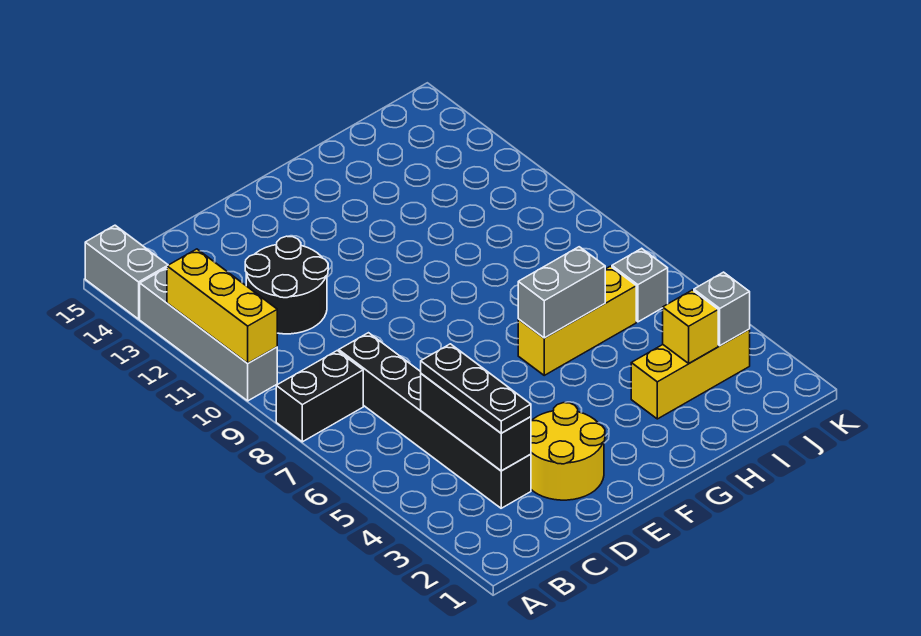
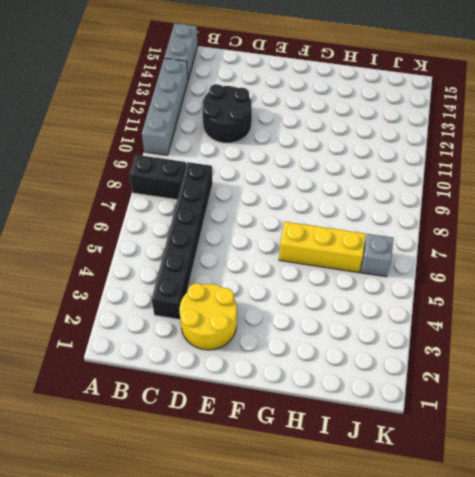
none -> yellow brick H3:J3 level 1
none -> yellow brick A10:A12 level 2
none -> black brick C3:C5 level 2

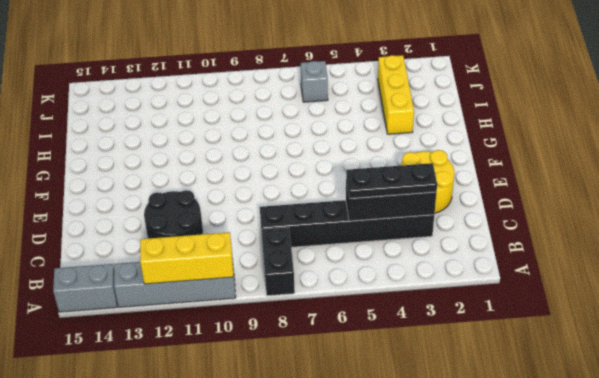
none -> yellow brick G6:I6 level 1
none -> grey brick G6:H6 level 2
none -> yellow brick I3 level 2

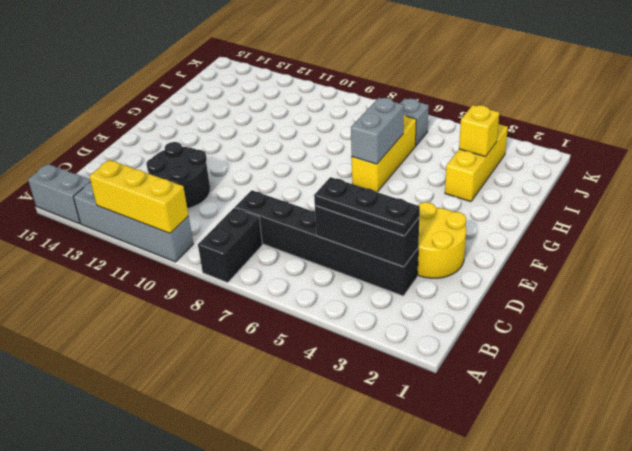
none -> grey brick J3 level 2

